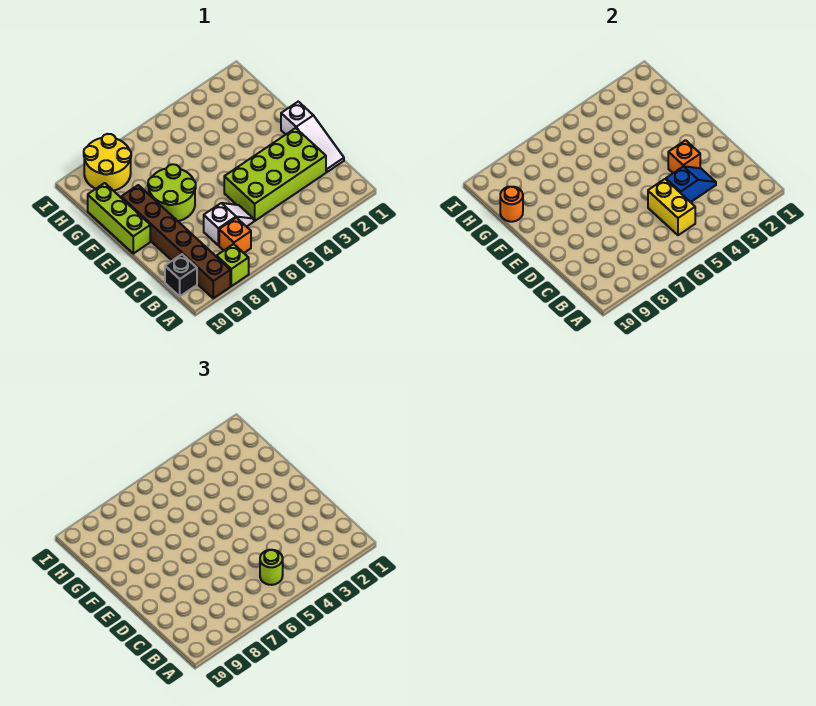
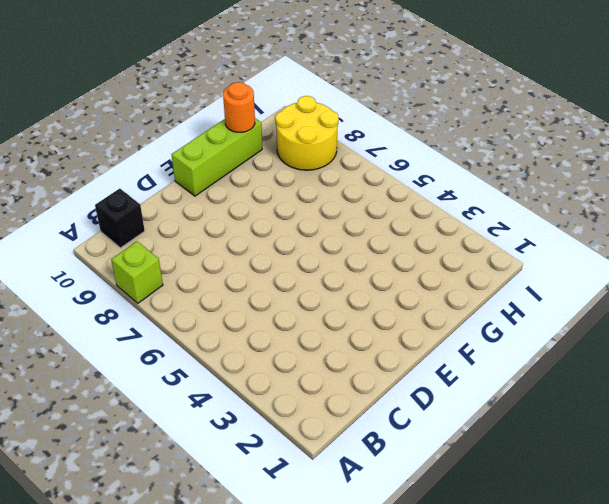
none -> brown brick A9:F9 level 1
none -> orange brick B7 level 1
none -> white slope C1:E1 level 1 top E

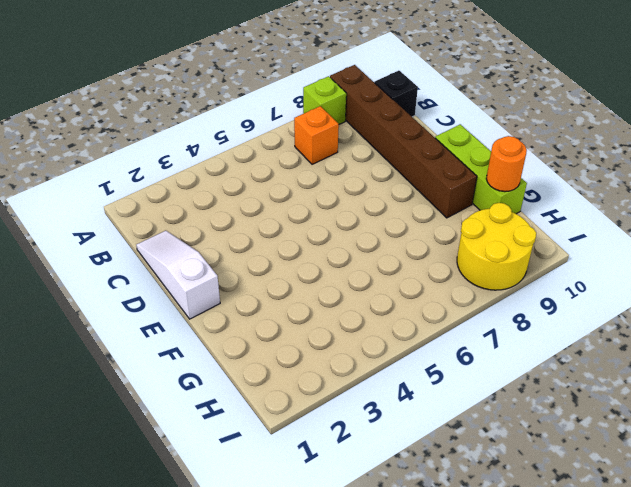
none -> lime brick C2:D5 level 1
none -> white slope C6:C7 level 1 top 7
none -> lime round brick E7:F8 level 1

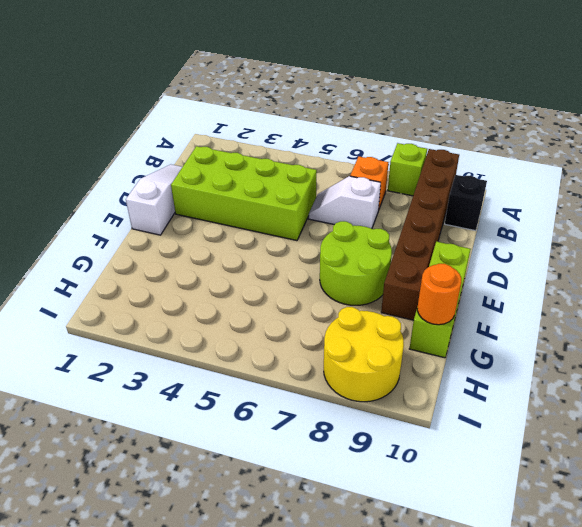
none -> yellow brick B5:C5 level 2
none -> blue slope C3:C4 level 2 top 4
none -> orange brick D3 level 2

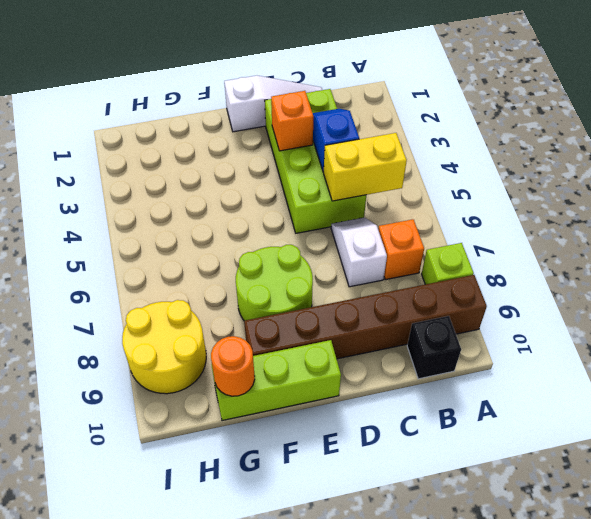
none -> lime round brick B5 level 3

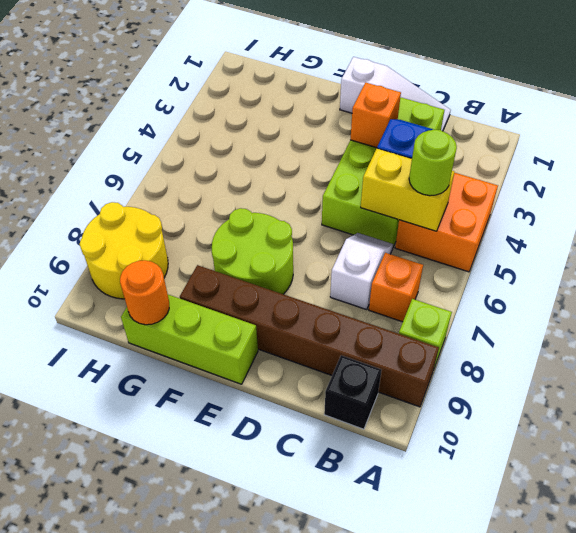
orange brick A4:B5 level 1 -> none

